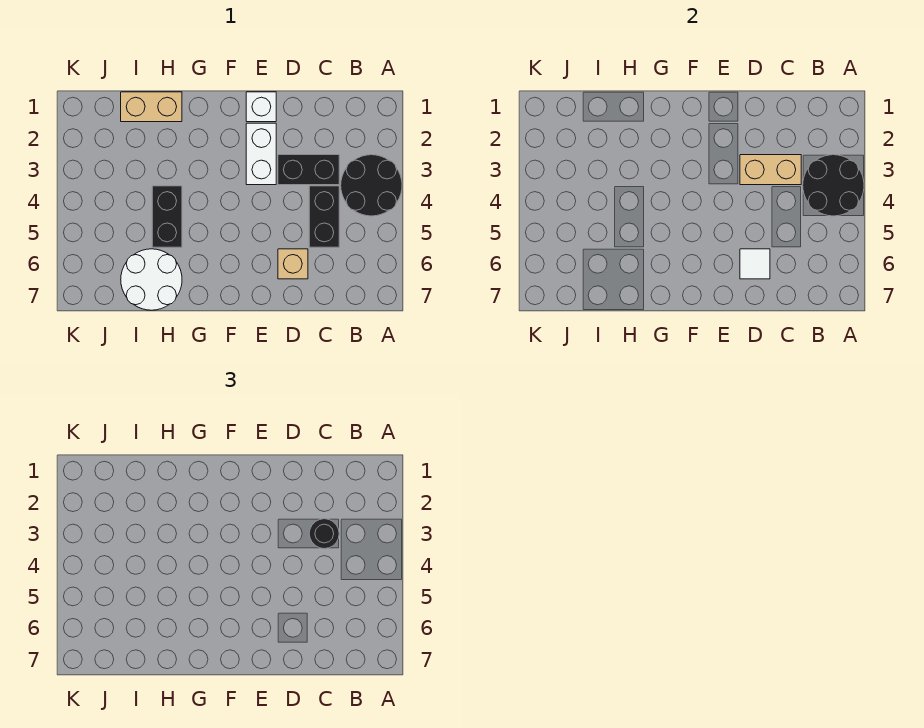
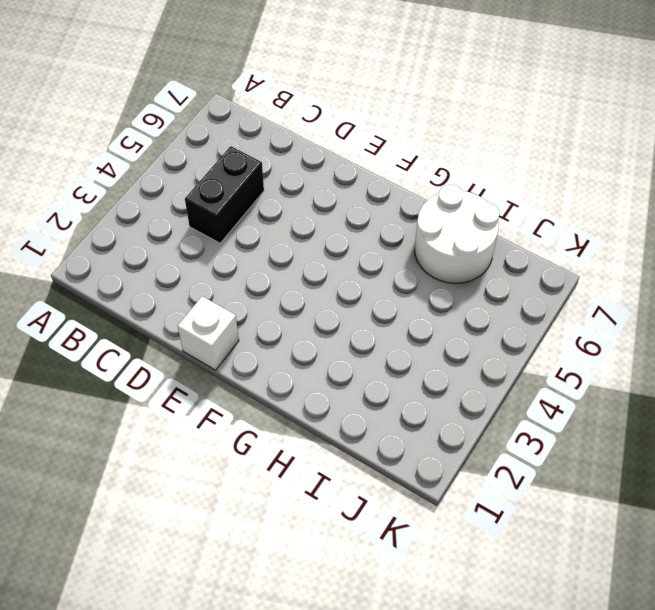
none -> black round brick A3:B4 level 1
none -> black brick C3:D3 level 1
none -> tan brick D6 level 1

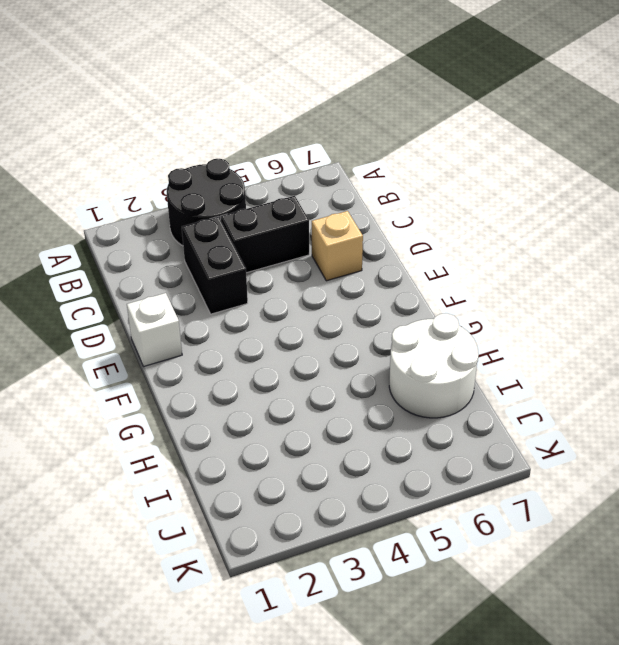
none -> white brick E2:E3 level 1
none -> tan brick H1:I1 level 1
none -> black brick H4:H5 level 1

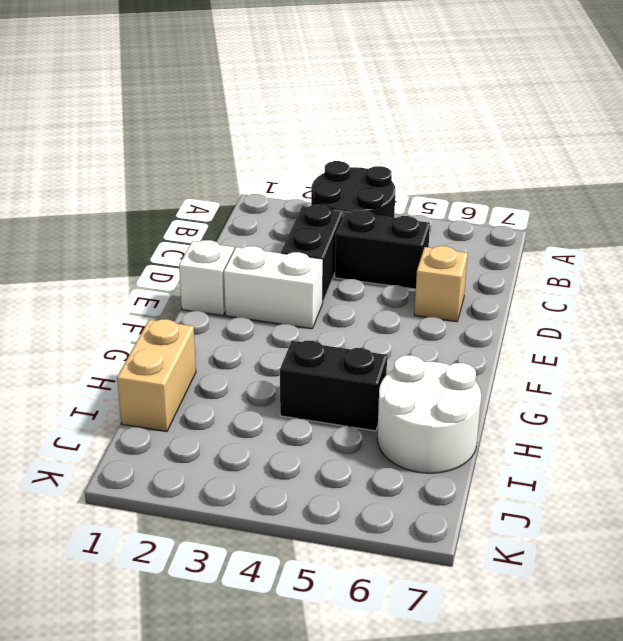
none -> black round brick A3:B4 level 2
none -> tan brick C3:D3 level 2
none -> white tile D6 level 2

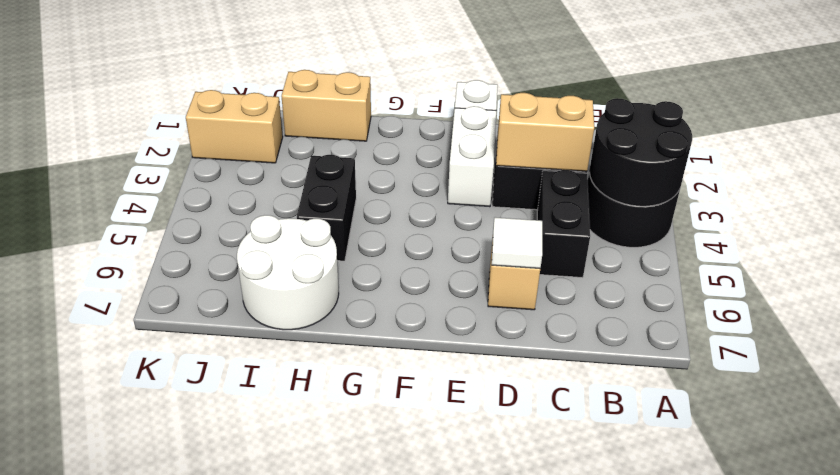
tan brick J2:K2 level 1 -> none
none -> black round brick C3 level 3

